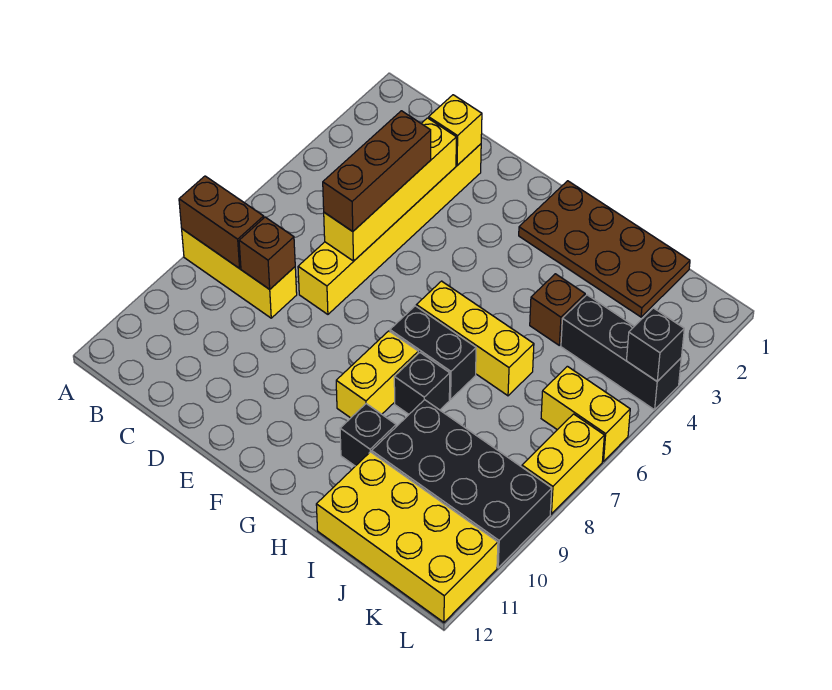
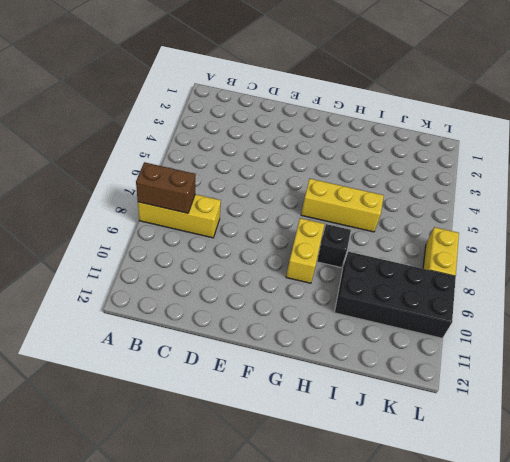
none -> yellow brick D2:D7 level 1
none -> brown plate G1:J2 level 1
none -> black brick G7:H7 level 1

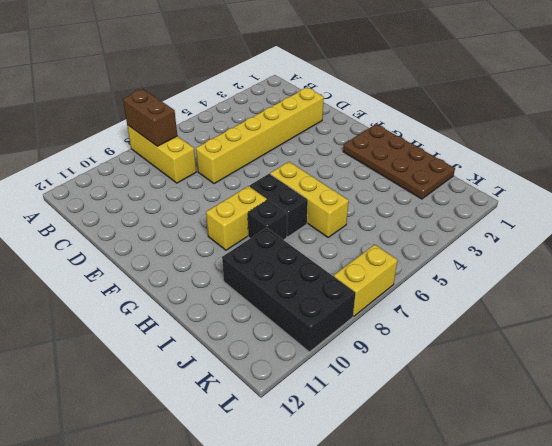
none -> black brick H10 level 1
none -> brown brick I4 level 1
none -> yellow brick I11:L12 level 1

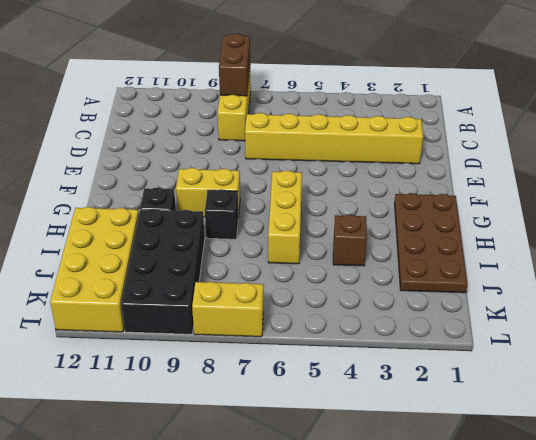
none -> black brick G7:H7 level 1
none -> black brick J4:L4 level 1
none -> yellow brick K6:L6 level 1

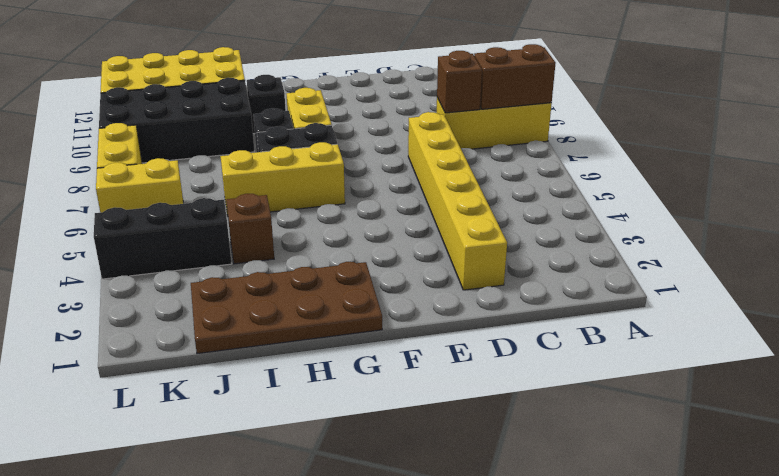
none -> yellow brick D2 level 2
none -> yellow brick D3:D6 level 2
none -> black brick L4 level 2

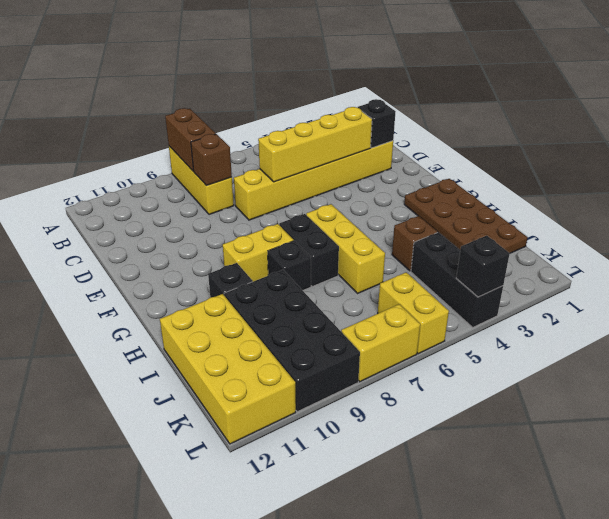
black brick D2 level 2 -> yellow brick D2 level 2
none -> brown brick D4:D6 level 3

